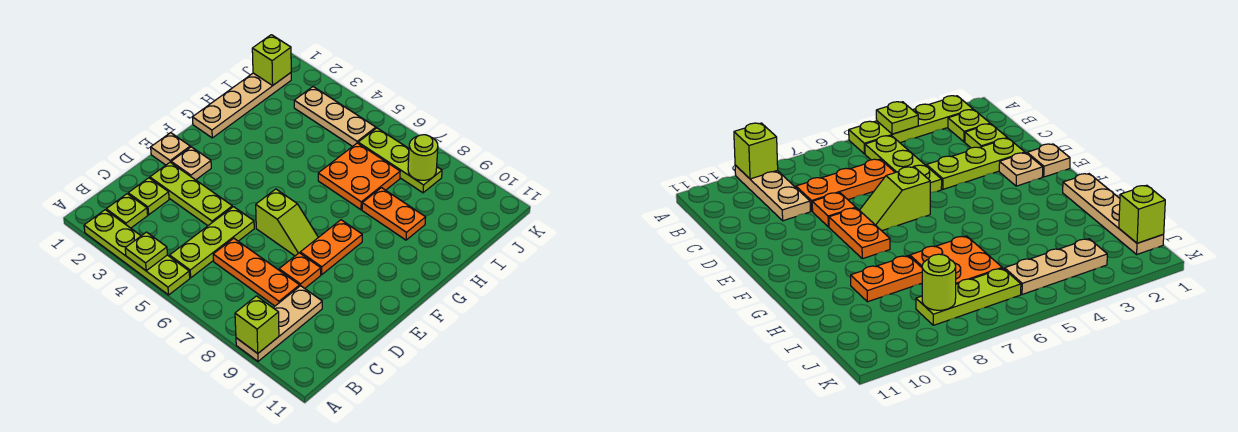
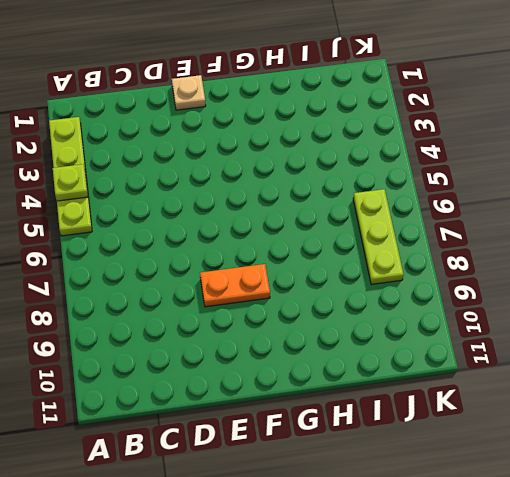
none -> tan plate A9:C9 level 1
none -> lime plate B2 level 1
none -> lime plate B5:D5 level 1

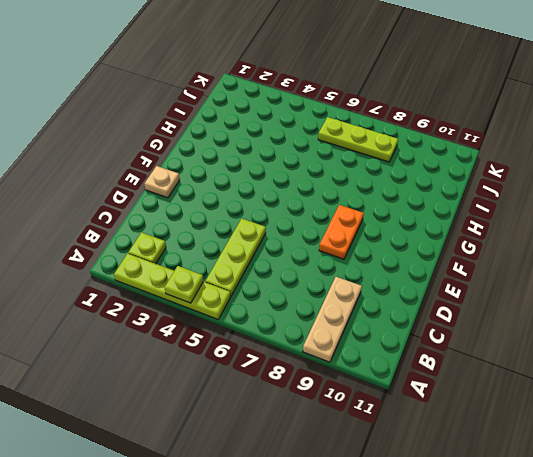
none -> lime plate C2 level 1
none -> orange plate C6:C8 level 1
none -> lime plate D2:D4 level 1

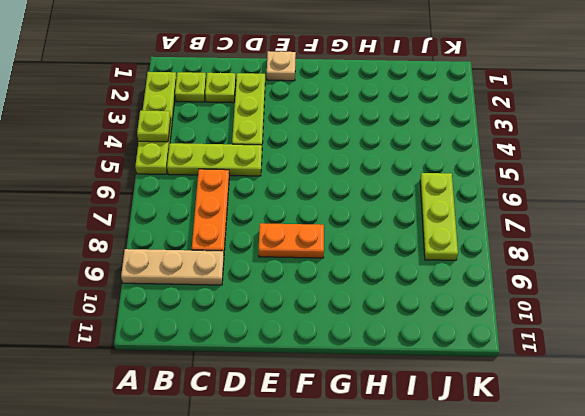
none -> orange plate D8 level 1
none -> tan plate E2 level 1
none -> lime slope E6:E7 level 1 top 6

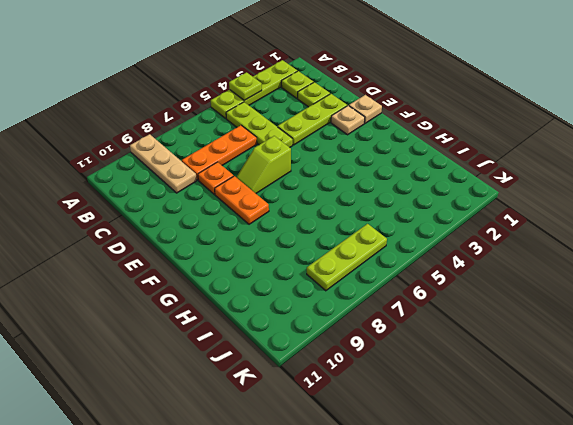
none -> tan plate G1:J1 level 1
none -> orange plate H6:I7 level 1
none -> orange plate H8:H9 level 1

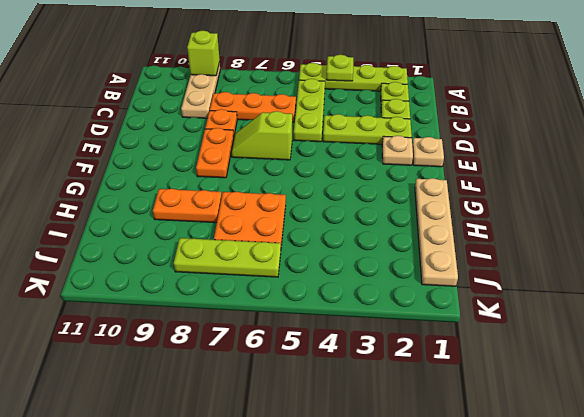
none -> tan plate J3:J5 level 1
none -> lime brick J1 level 2
none -> lime round brick J8 level 2

